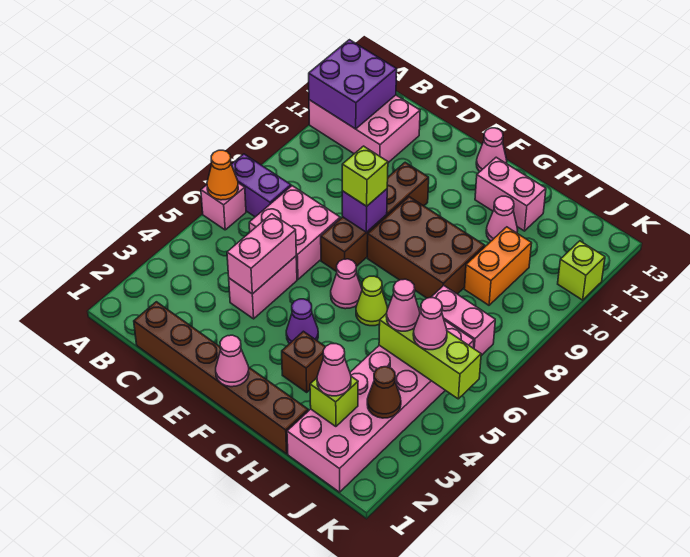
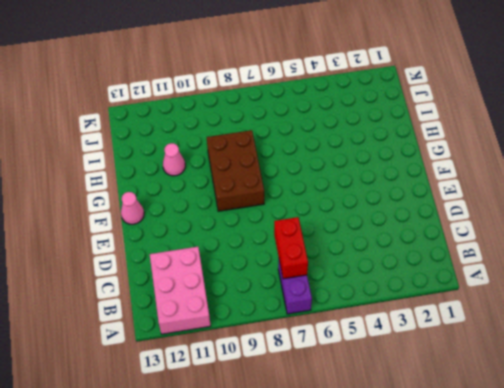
red brick B7:C7 level 2 -> none
none -> pink brick A6 level 1
none -> brown brick C1:H1 level 1
none -> pink brick C6:D7 level 1
none -> pink brick D4:D5 level 1

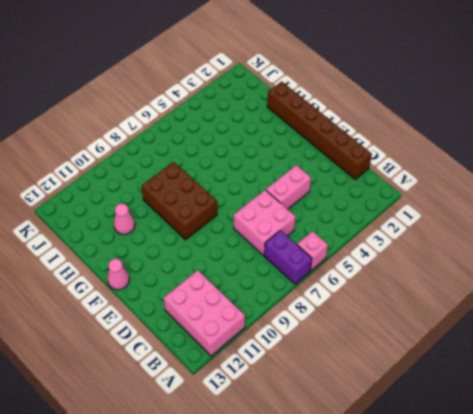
none -> brown brick E7:E10 level 1
none -> purple cone F4 level 1
none -> pink cone F6 level 1
none -> brown brick G3 level 1

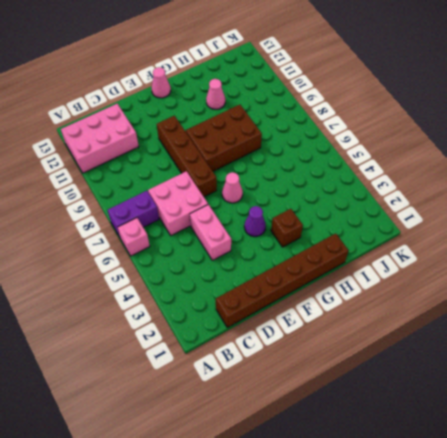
none -> lime cone G6 level 1
none -> pink brick G12:H12 level 1
none -> pink brick I1:J6 level 1
none -> pink brick I7:J7 level 1

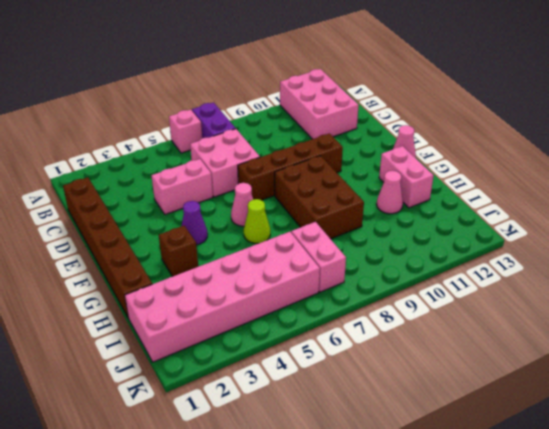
none -> orange brick I9:I10 level 1
none -> lime brick K11 level 1
none -> orange cone A6 level 2
none -> purple brick A11:B12 level 2

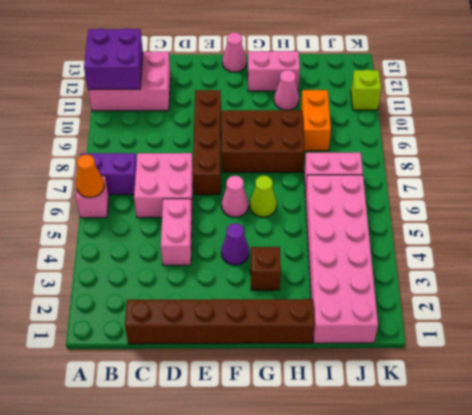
none -> pink brick D4:D5 level 2
none -> purple brick E8 level 2
none -> pink cone F1 level 2
none -> lime brick I2 level 2

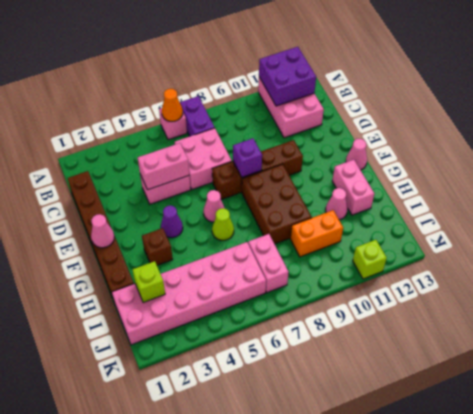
none -> lime brick I5:K5 level 2
none -> brown cone J3 level 2
none -> lime brick E8 level 3
none -> pink cone I2 level 3

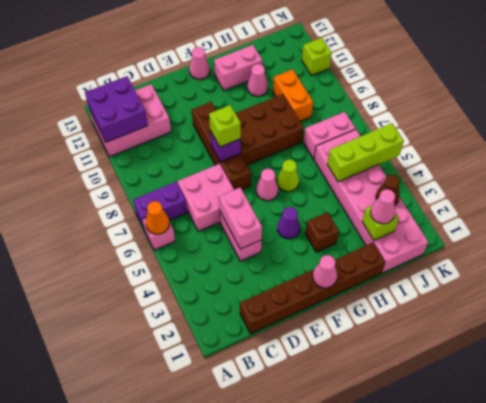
none -> pink cone I5 level 3
none -> pink cone J5 level 3

